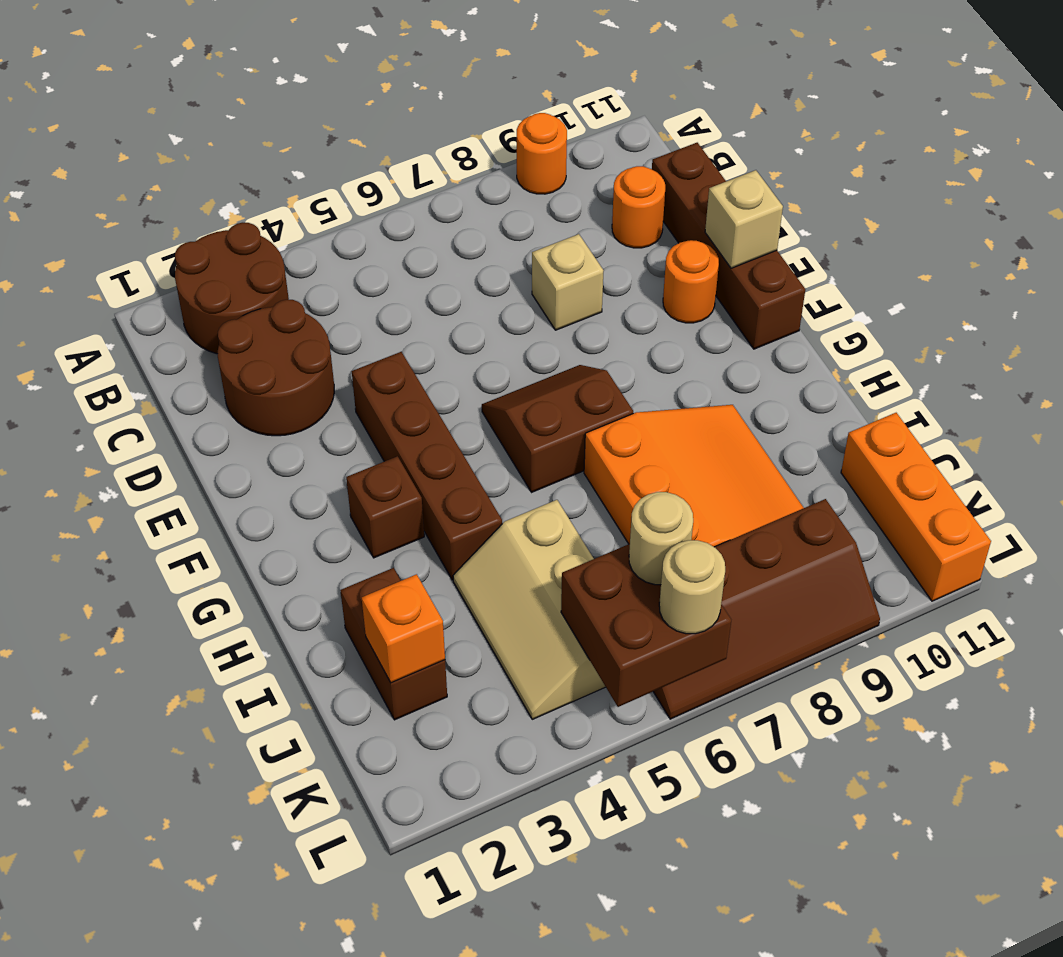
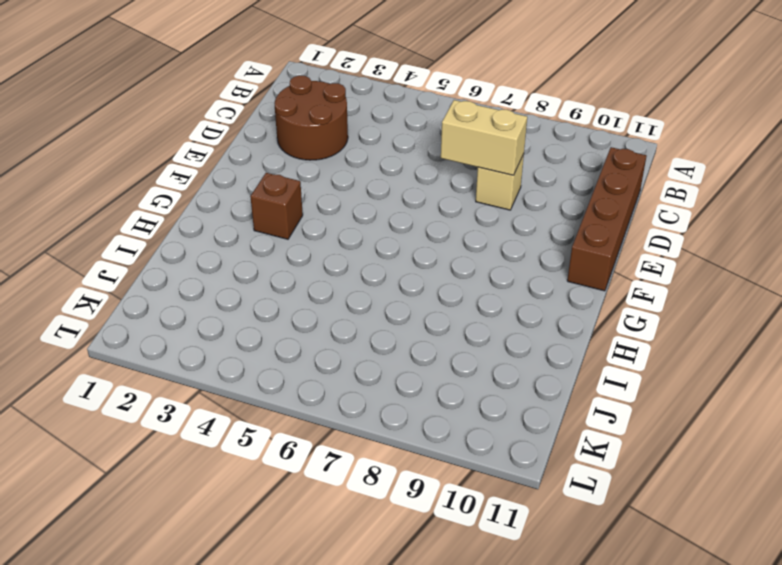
tan brick D7:D8 level 2 -> none
none -> brown round brick A2:B3 level 1
none -> orange round brick A9 level 1
none -> orange round brick C10 level 1

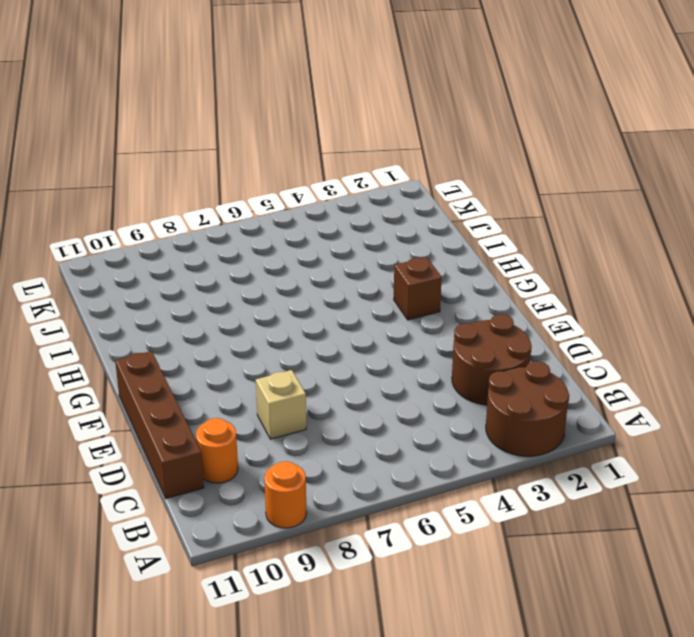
none -> brown brick E4:H4 level 1
none -> orange round brick E10 level 1
none -> brown slope F6:G7 level 1 top G

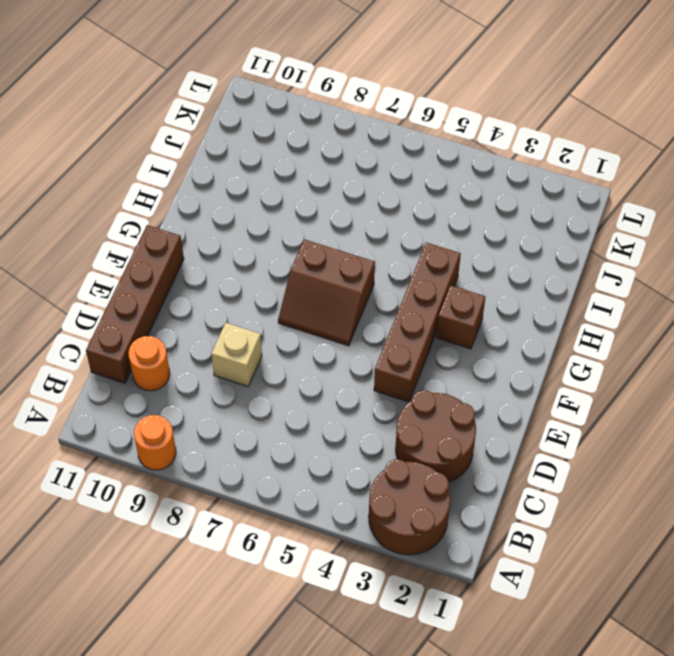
none -> orange round brick E10 level 1
none -> orange slope H7:J9 level 1 top 7
none -> brown brick I2:J2 level 1

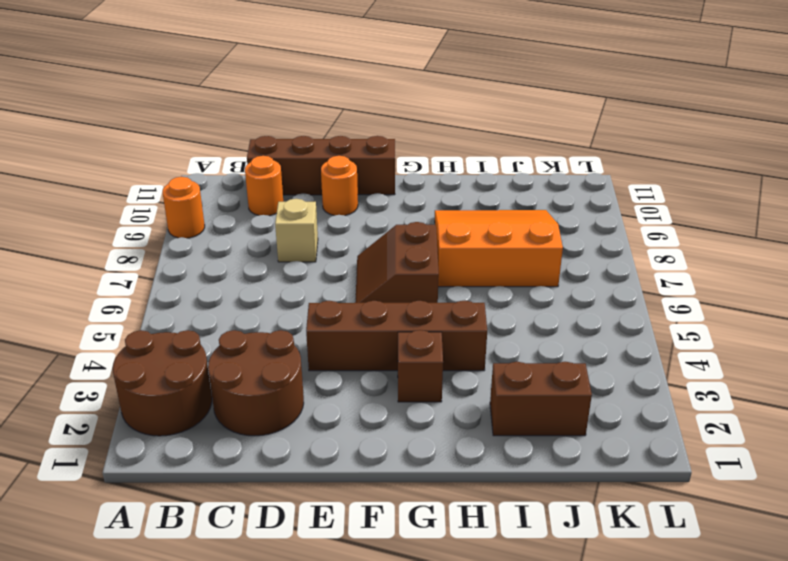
none -> tan slope I4:K5 level 1 top 5
none -> orange brick J11:L11 level 1
none -> brown slope K6:L9 level 1 top K

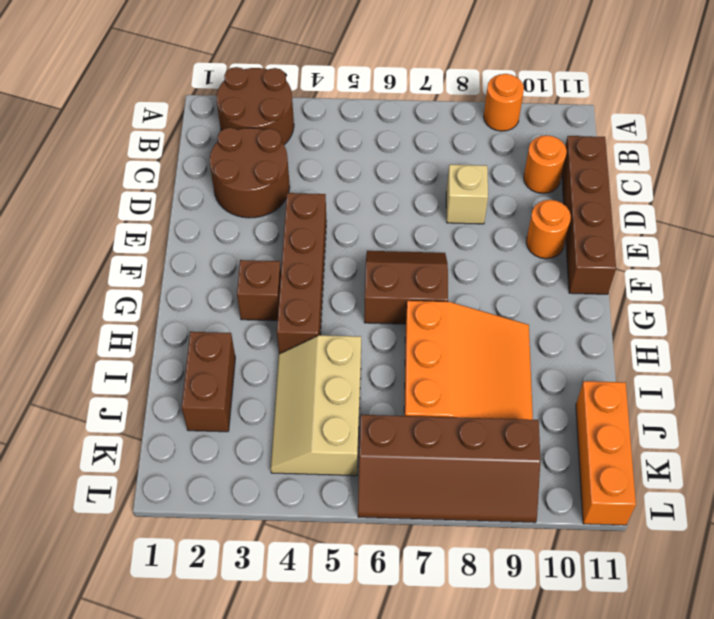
none -> tan brick E11 level 2
none -> orange brick J2 level 2
none -> brown brick K5:L6 level 2

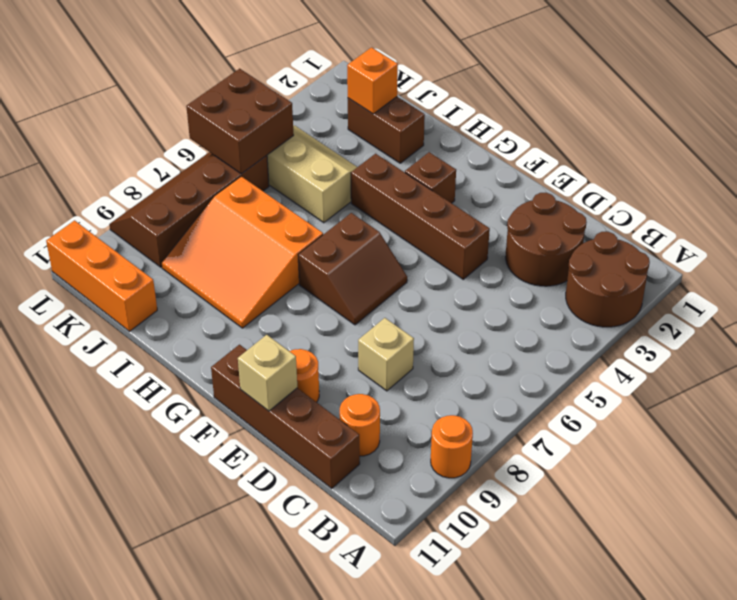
none -> tan round brick K6 level 3
none -> tan round brick L6 level 3

